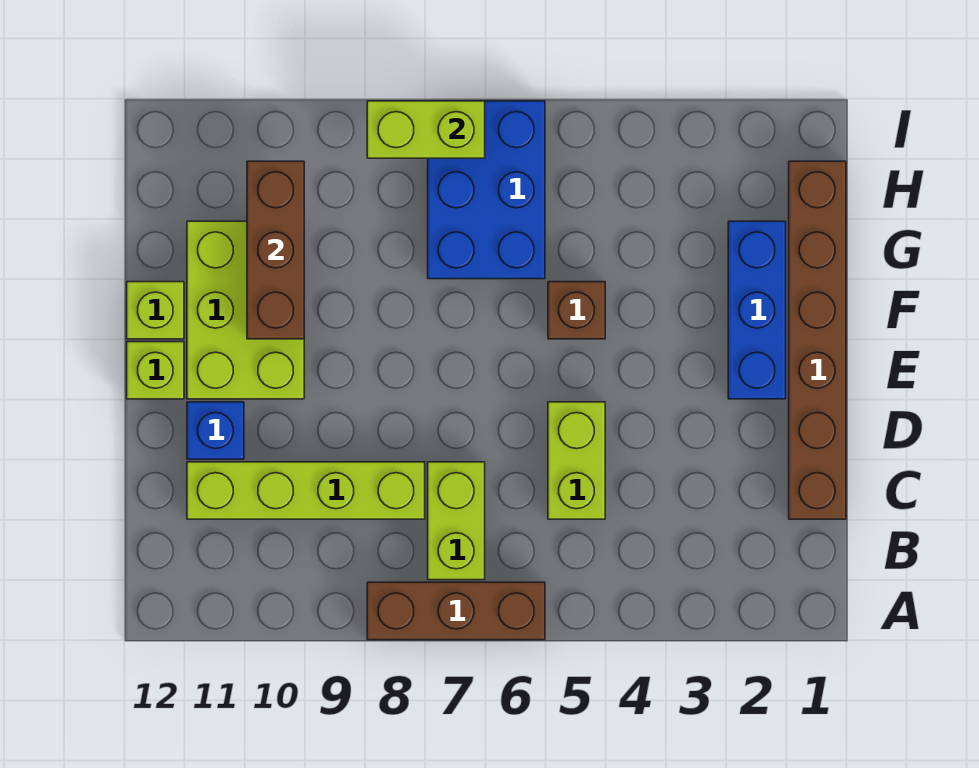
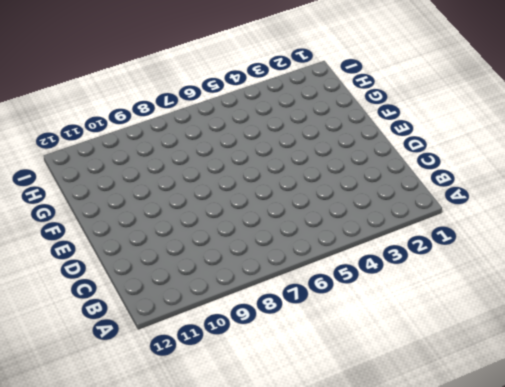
none -> brown brick A6:A8 level 1
none -> lime brick B7:C7 level 1
none -> brown brick C1:H1 level 1

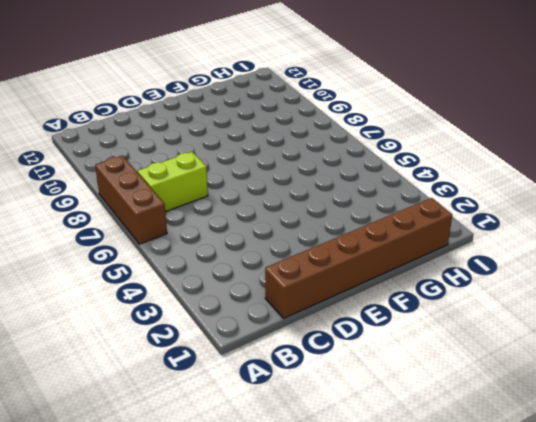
none -> lime brick C5:D5 level 1
none -> lime brick C8:C11 level 1
none -> blue brick D11 level 1

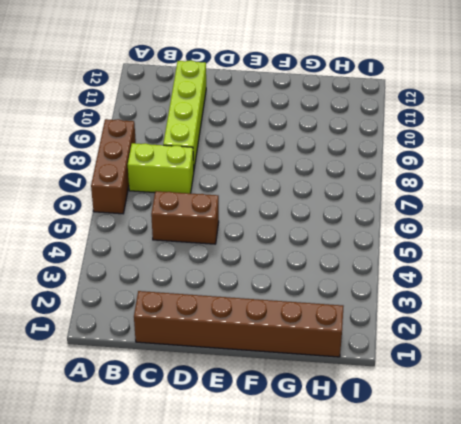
brown brick C5:D5 level 1 -> lime brick C5:D5 level 1
none -> blue brick D11 level 1
none -> blue brick E2:G2 level 1
none -> lime brick E10:G11 level 1

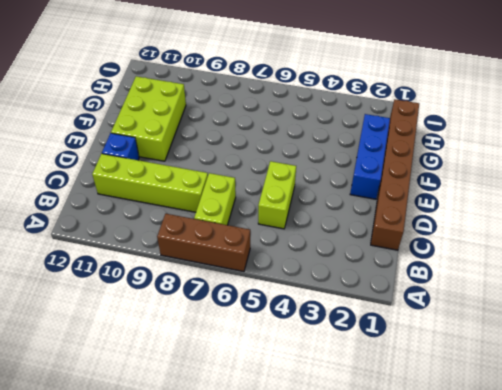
none -> lime brick E12 level 1
none -> brown brick F5 level 1
none -> lime brick F12 level 1

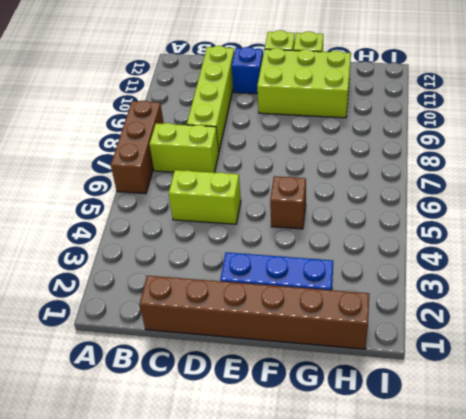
none -> blue brick G6:I7 level 1
none -> brown brick F10:H10 level 2
none -> lime brick I7:I8 level 2

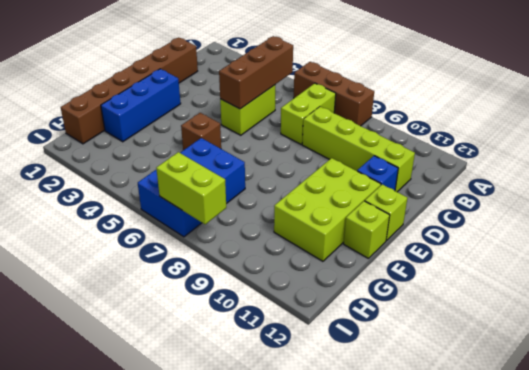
brown brick B5:D5 level 2 -> brown brick F10:H10 level 2

